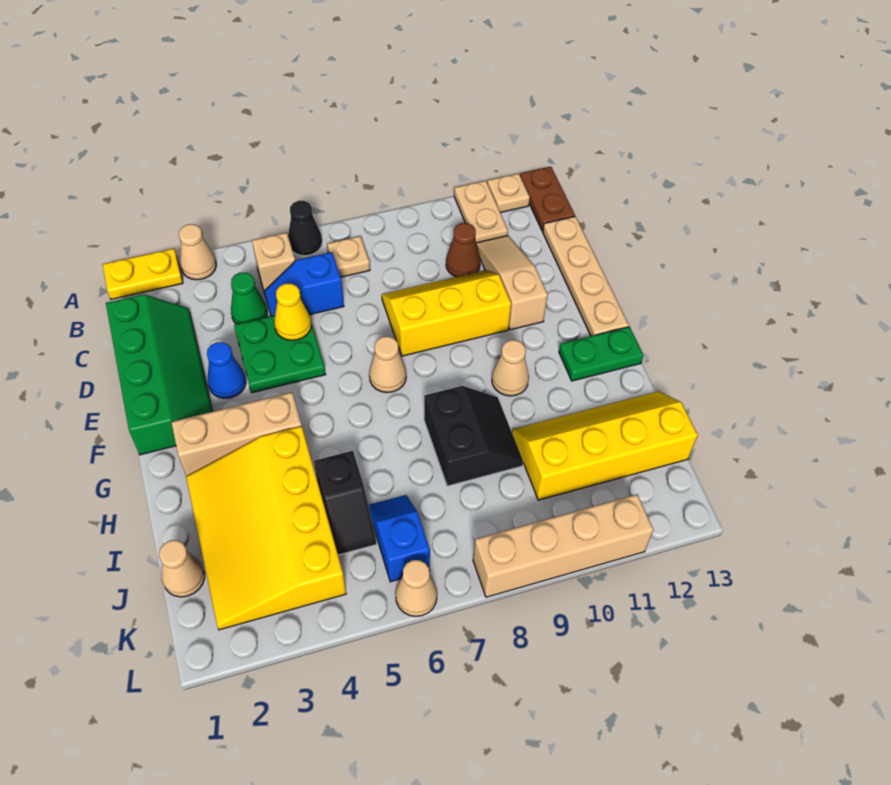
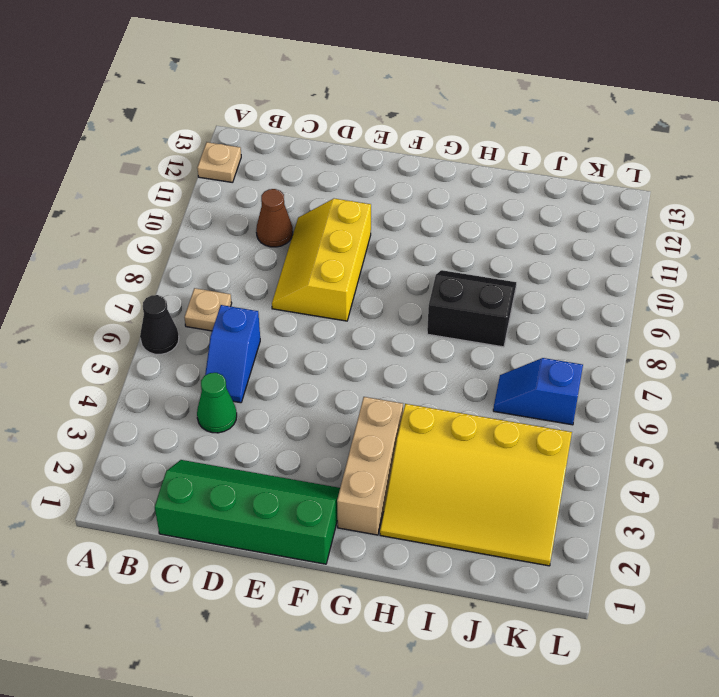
none -> yellow plate A1:A2 level 1
none -> tan cone A3 level 1
none -> tan plate A11:B11 level 1
none -> brown plate A13:B13 level 1

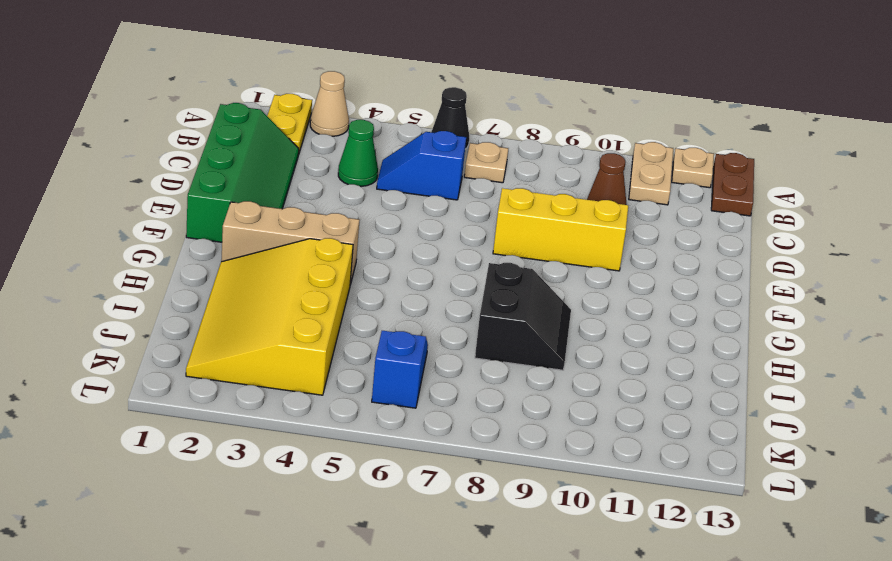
yellow plate A2:B2 level 1 -> yellow plate A1:A2 level 1
none -> tan brick B5 level 1
none -> tan slope C11:E11 level 1 top E
none -> tan plate C13:F13 level 1
none -> green plate D4:E5 level 1

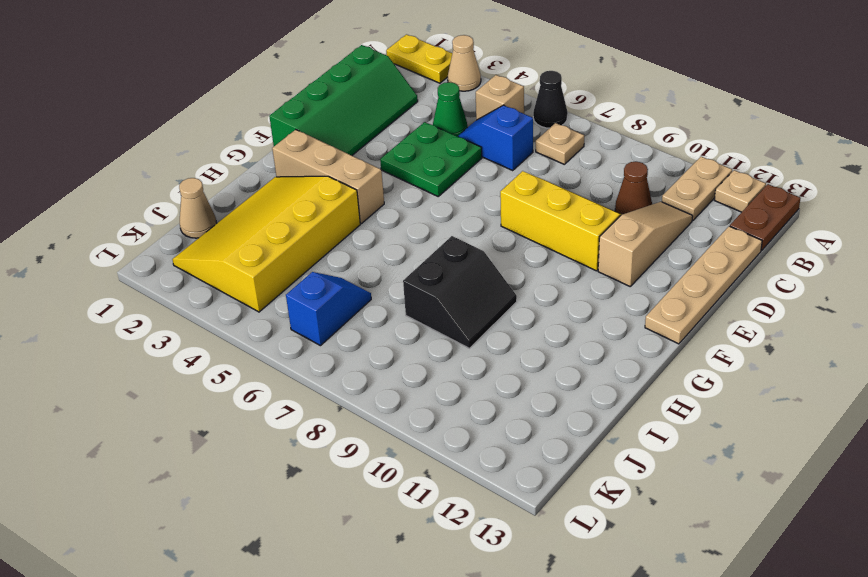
none -> blue cone E3 level 1
none -> tan cone F7 level 1
none -> tan cone G10 level 1
none -> green plate G12:G13 level 1

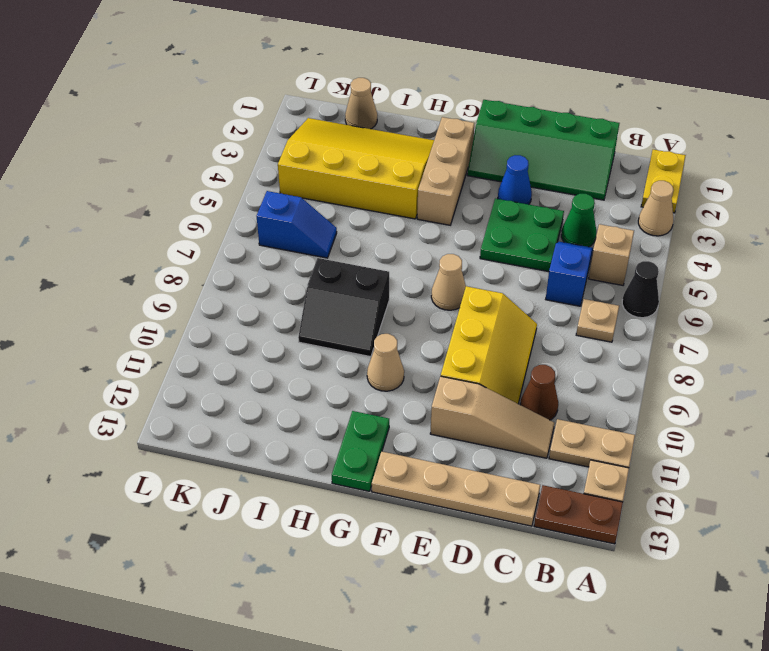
none -> black slope I5:J5 level 1 top I
none -> yellow slope I10:J13 level 1 top J
none -> tan cone L6 level 1
none -> tan brick L8:L11 level 1

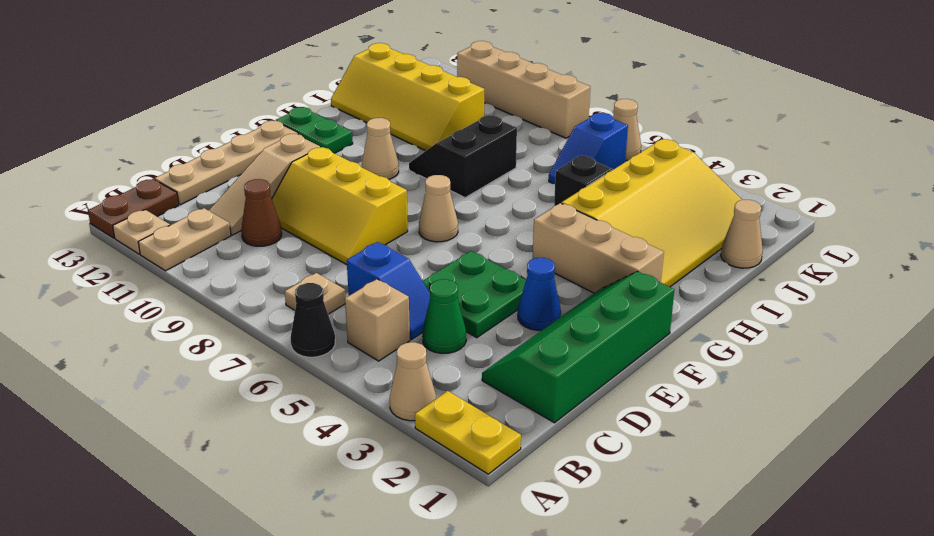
none -> yellow cone D5 level 2

